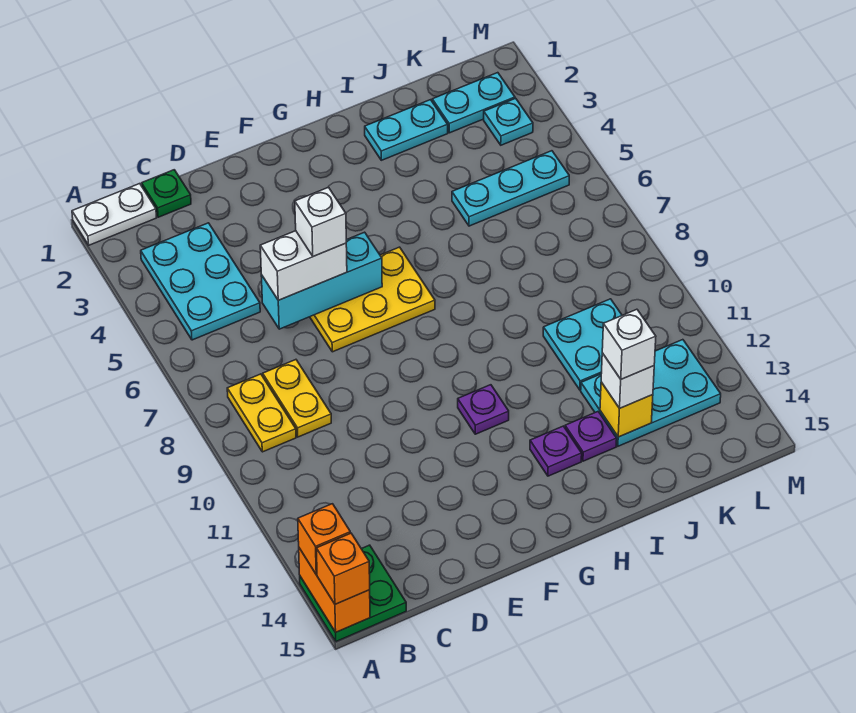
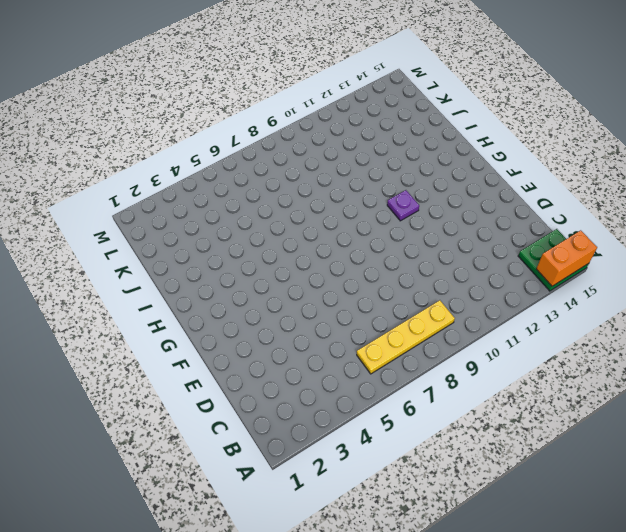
yellow plate B6:B9 level 1 -> yellow plate B8:B9 level 1
none -> white plate A1:B1 level 1
none -> cyan plate B3:C5 level 1
none -> green plate C1 level 1

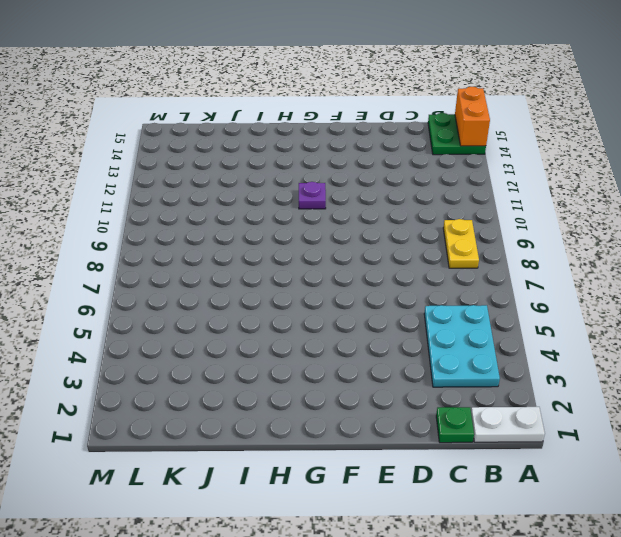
none -> yellow plate C8:C9 level 1
none -> yellow plate E6:G7 level 1
none -> purple plate H13 level 1

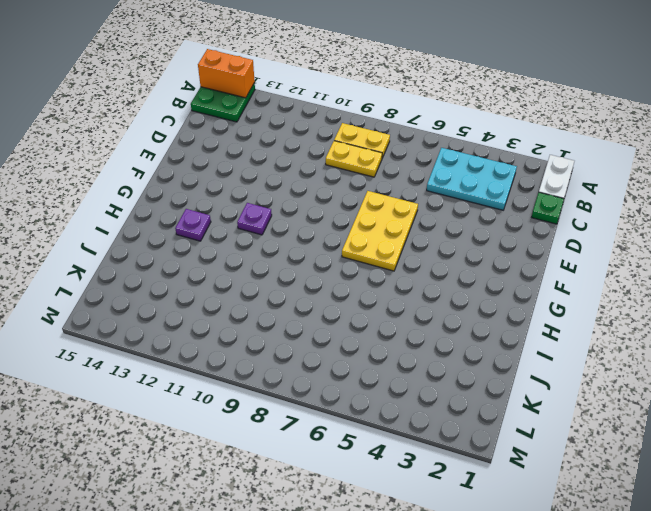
none -> cyan plate I2:J2 level 1
none -> purple plate I13 level 1
none -> cyan plate J5:L5 level 1

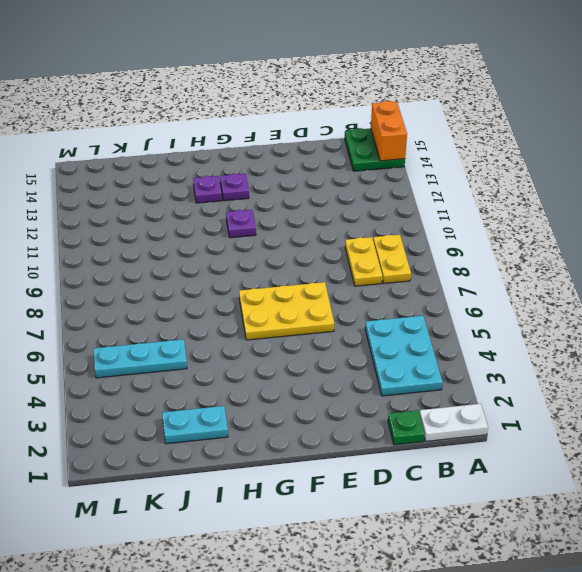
purple plate G13 level 1 -> purple plate I13 level 1
none -> cyan plate J10:K11 level 1
none -> cyan plate J12:L13 level 1
none -> cyan plate K2:L2 level 1

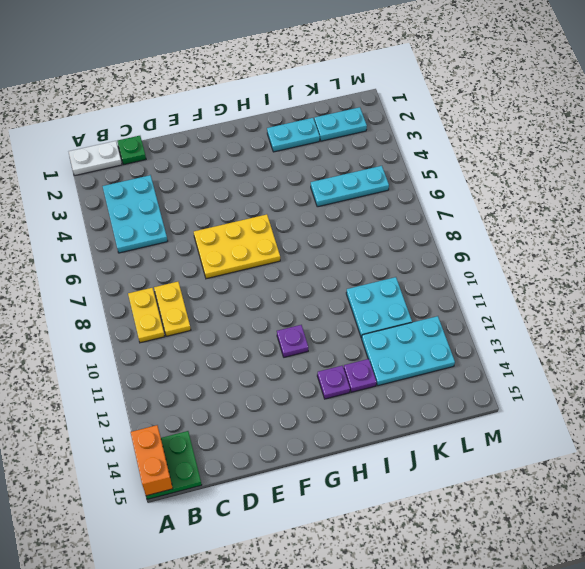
none -> cyan plate L3 level 1
none -> cyan brick D6:F6 level 2
none -> yellow brick J13 level 2

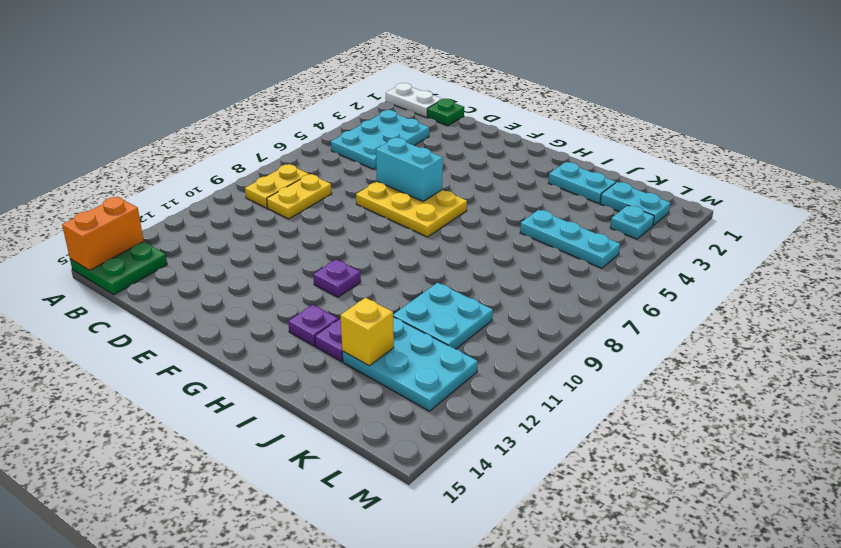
cyan brick E6:F6 level 2 -> cyan brick D6:F6 level 2
none -> orange brick A14 level 3
none -> orange brick A15 level 3
none -> white brick D6:E6 level 3

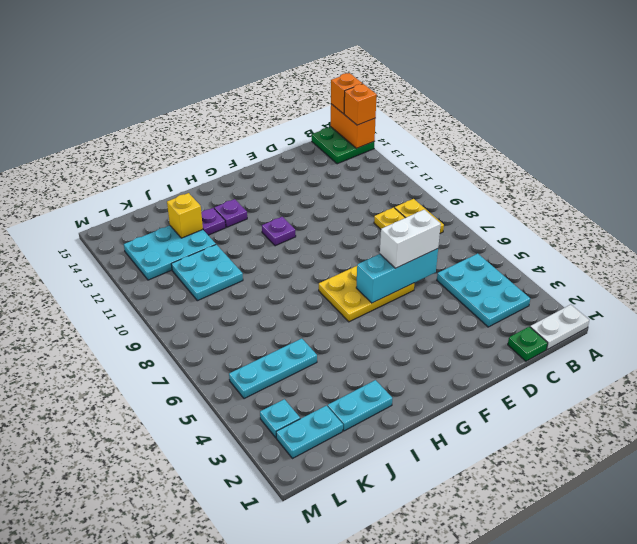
none -> white brick J13 level 3
none -> white brick E6 level 4
none -> white brick J13 level 4

